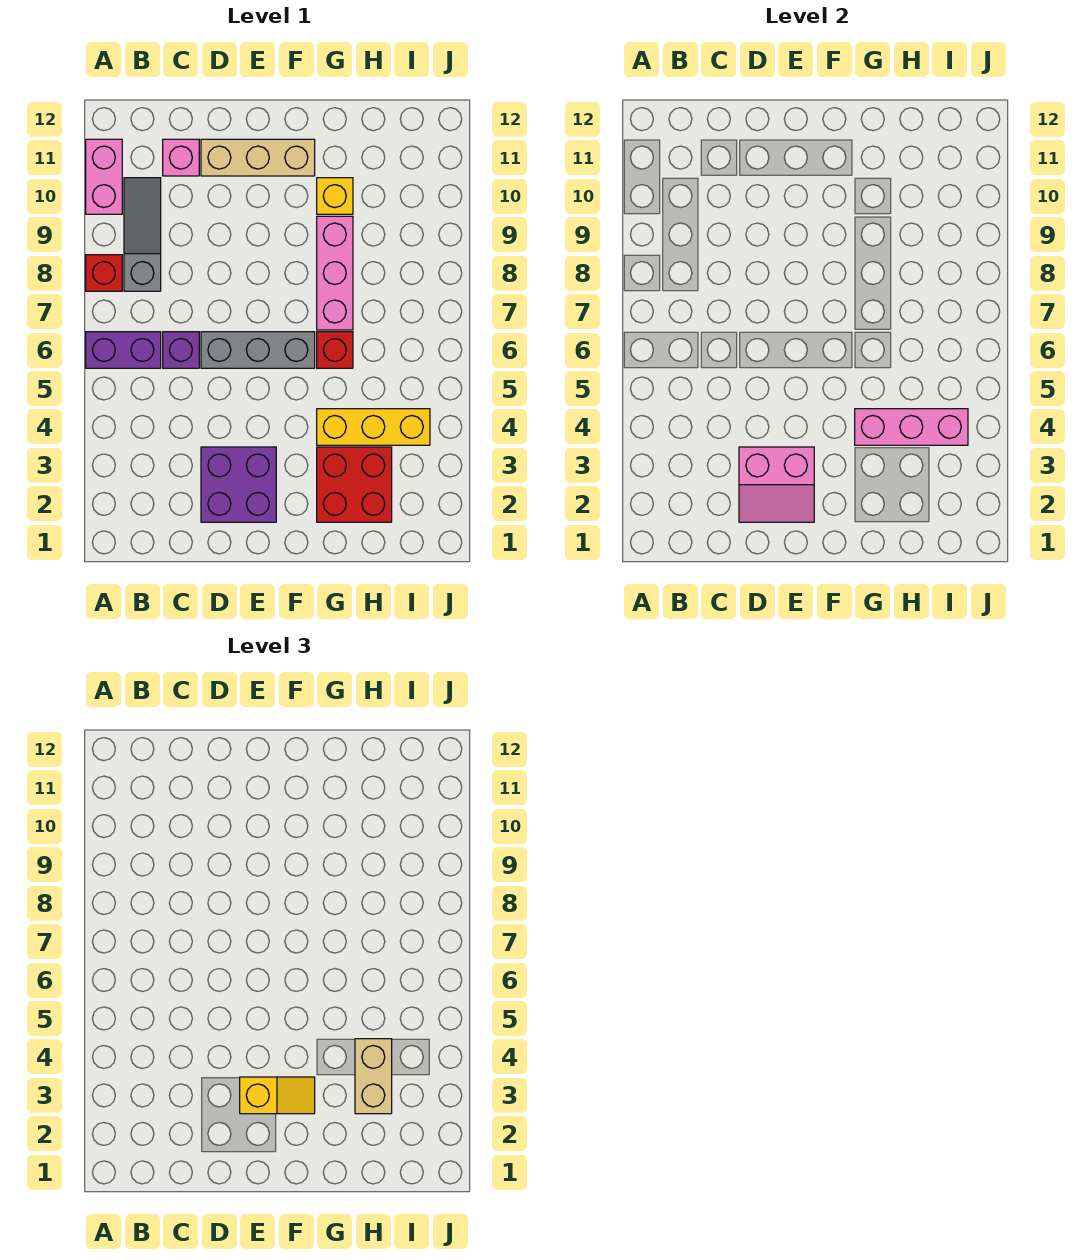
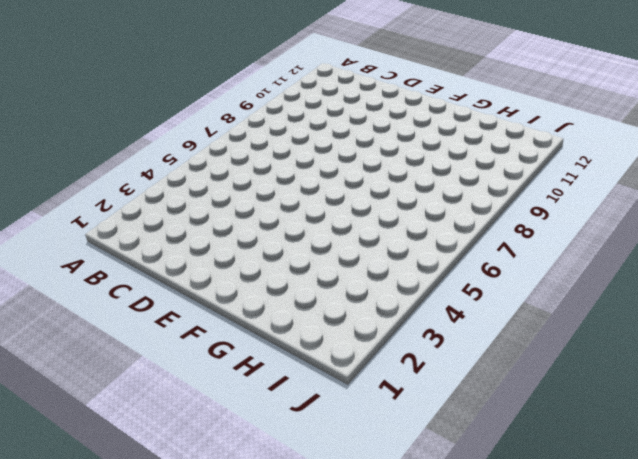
none -> purple brick A6:B6 level 1
none -> red brick A8 level 1
none -> pink brick A10:A11 level 1

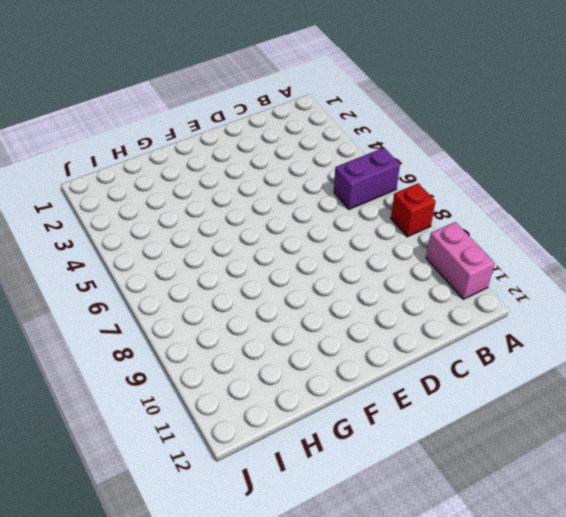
none -> grey slope B8:B10 level 1 top 8
none -> purple brick C6 level 1
none -> pink brick C11 level 1

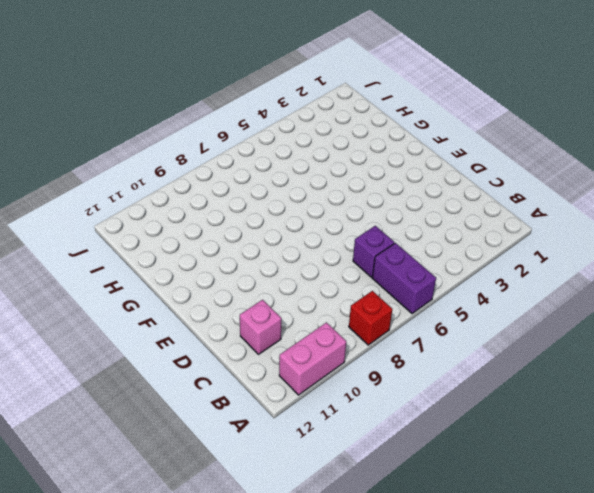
none -> grey slope B8:B10 level 1 top 8
none -> purple brick D2:E3 level 1
none -> grey brick D6:F6 level 1

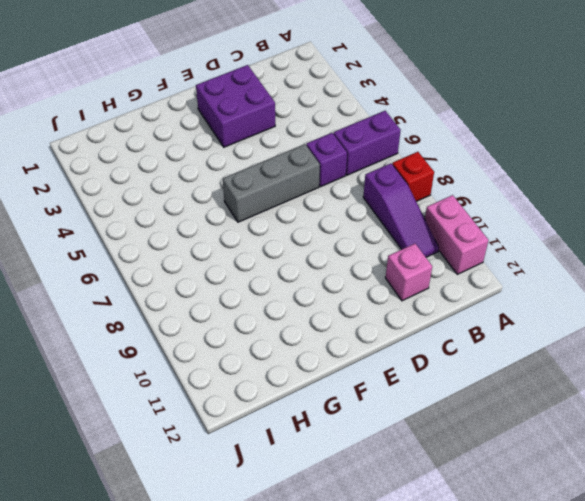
purple slope B8:B10 level 1 top 8 -> grey slope B8:B10 level 1 top 8
none -> tan brick D11:F11 level 1
none -> red brick G2:H3 level 1
none -> yellow brick G4:I4 level 1

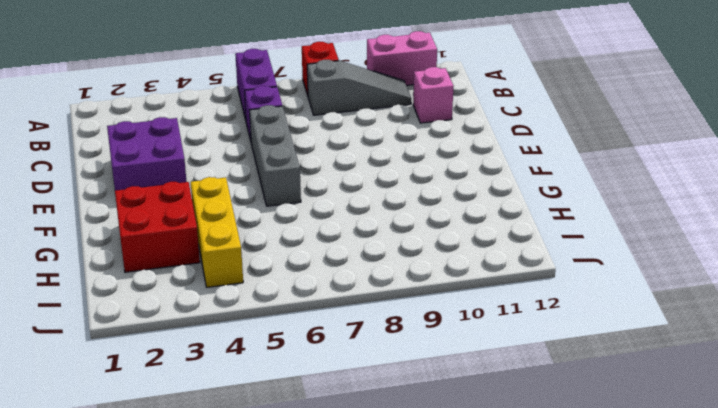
none -> tan brick D11:F11 level 1
none -> red brick G6 level 1
none -> pink brick G7:G9 level 1

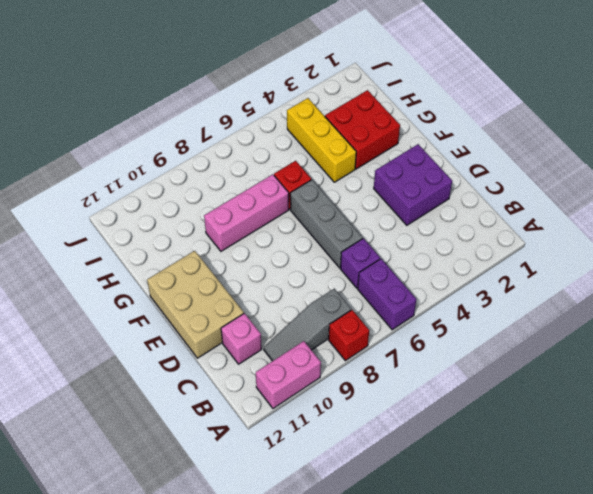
tan brick D11:F12 level 1 -> tan brick D11:F11 level 1
none -> yellow brick G10 level 1
none -> pink slope D2:E3 level 2 top 3
none -> pink brick G4:I4 level 2

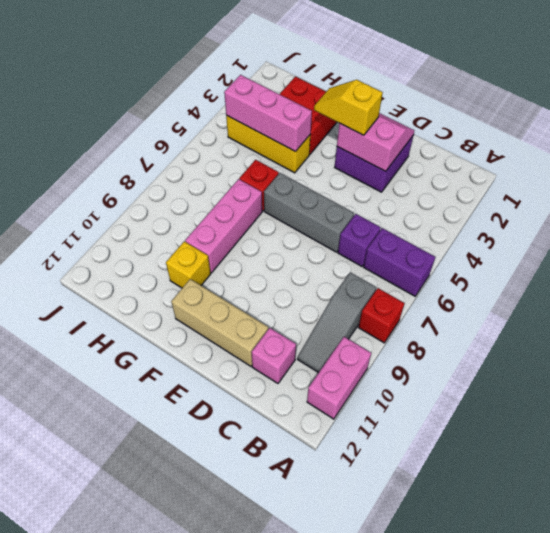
none -> tan brick H3:H4 level 3

